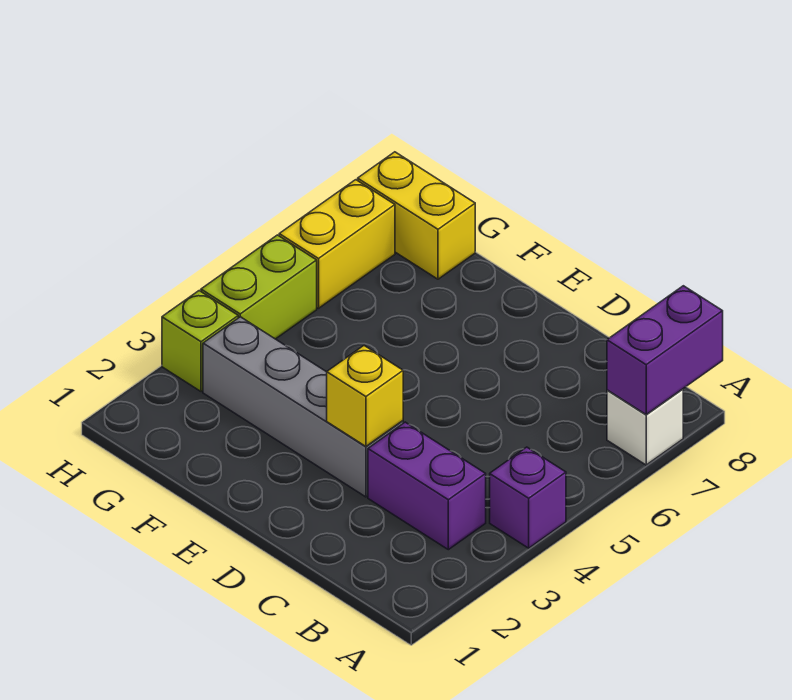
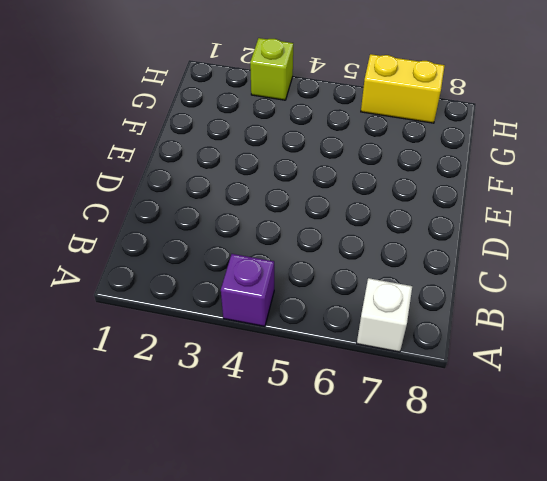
none -> purple brick B3:C3 level 1
none -> grey brick D3:G3 level 1

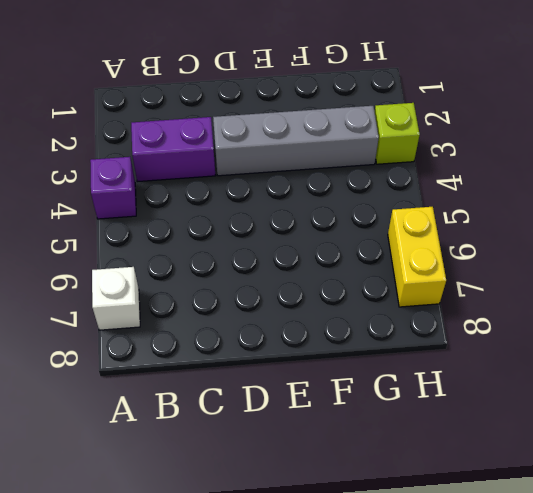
none -> yellow brick G8:H8 level 1
none -> lime brick H4:H5 level 1

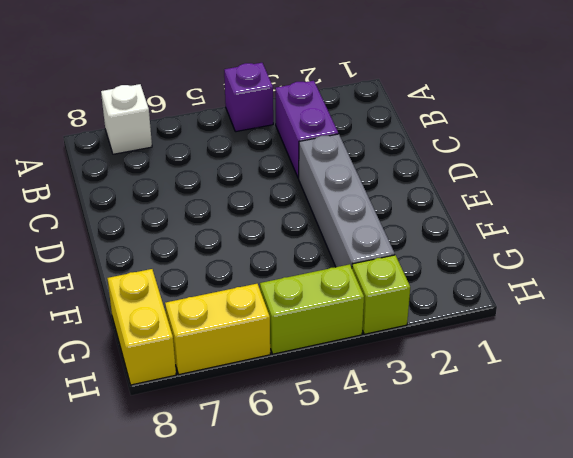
none -> purple brick A7:A8 level 2
none -> yellow brick D3 level 2

